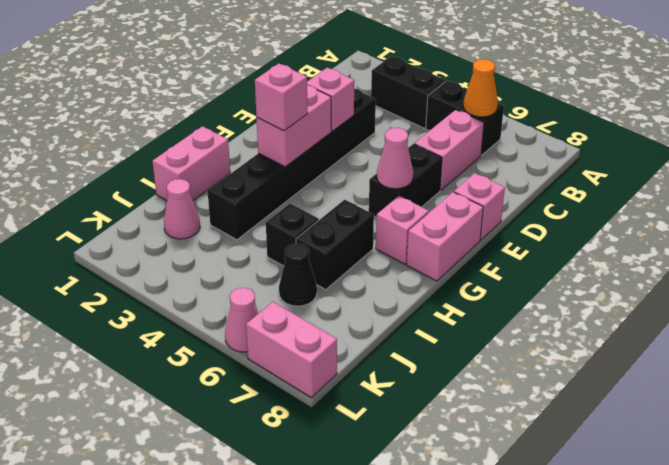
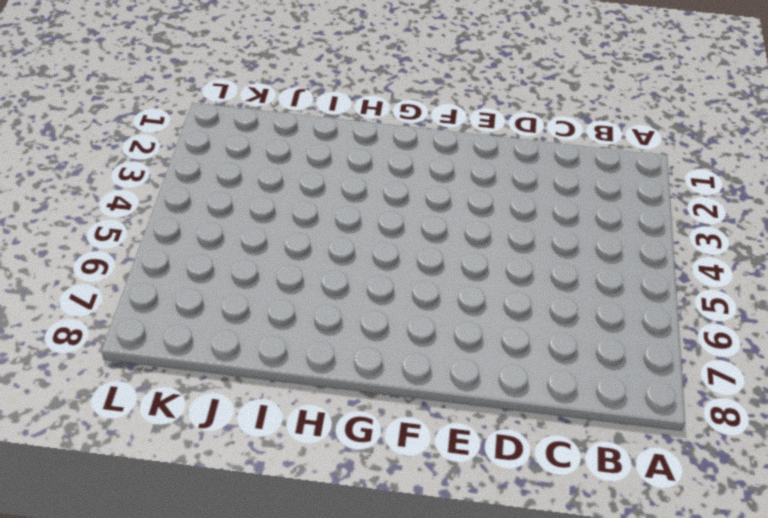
none -> black brick B3:B4 level 1
none -> black brick B5:B6 level 1
none -> pink brick C6:D6 level 1

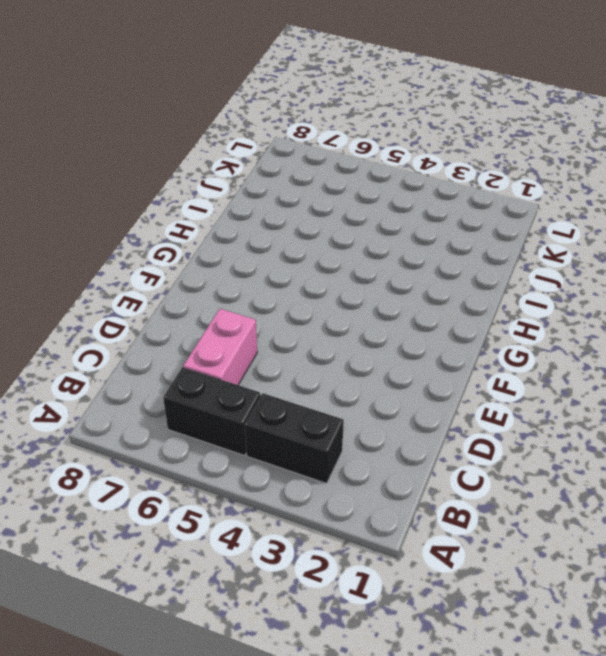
none -> black brick D3:I3 level 1
none -> black brick E6:F6 level 1
none -> pink brick E8 level 1

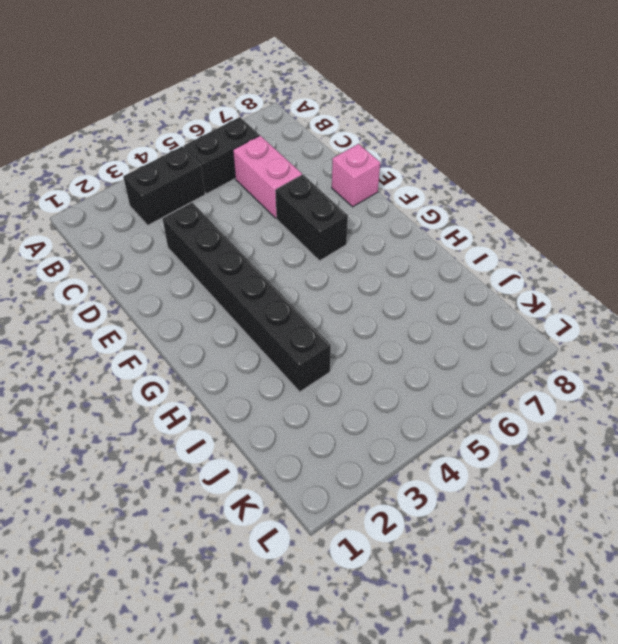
none -> pink brick F8:G8 level 1
none -> pink brick G7 level 1
none -> pink brick H1:I1 level 1

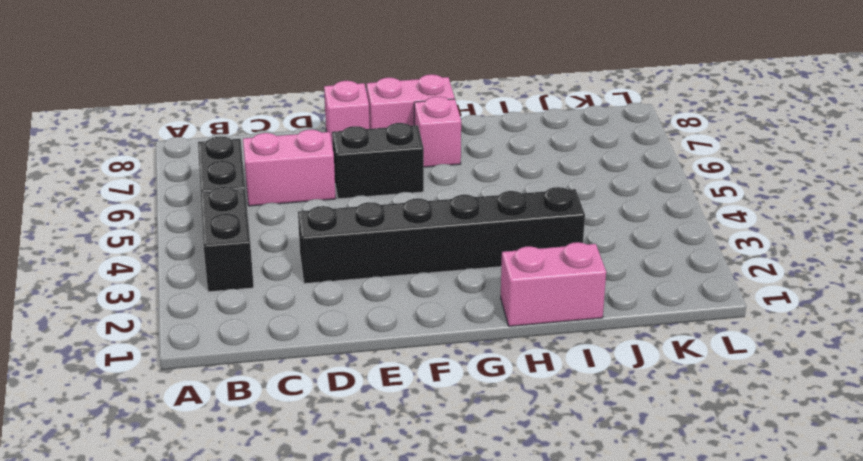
none -> black brick H6:I6 level 1
none -> black brick I5 level 1
none -> pink cone J2 level 1

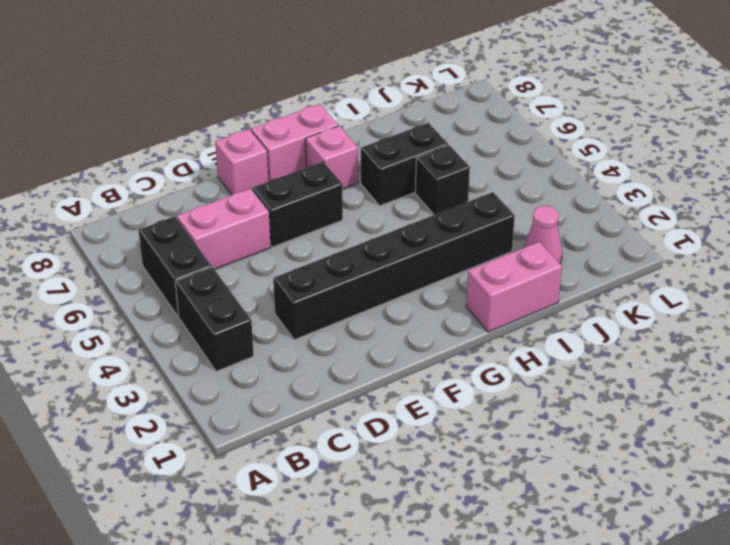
none -> black cone J6 level 1
none -> pink cone L6 level 1
none -> pink brick L7:L8 level 1

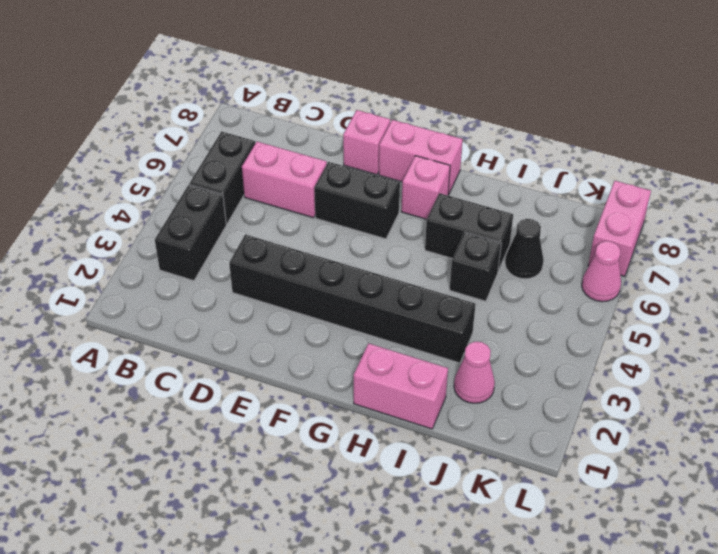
none -> orange cone B6 level 2
none -> pink brick E3 level 2
none -> pink brick F3:G3 level 2

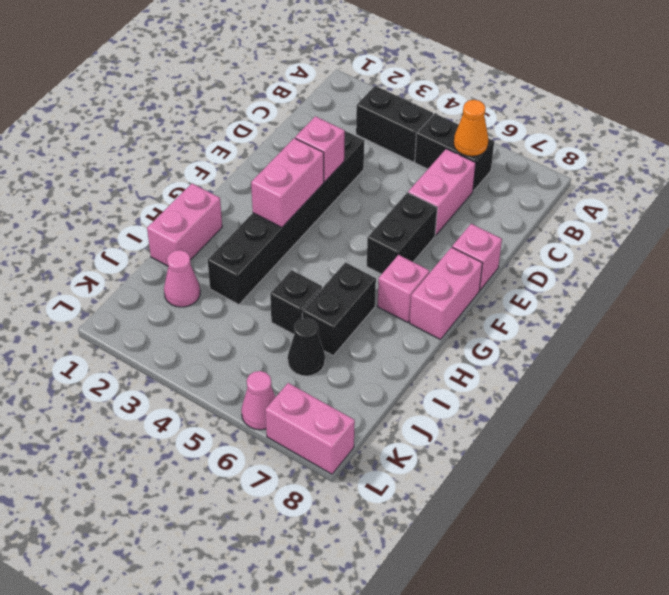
none -> pink cone F6 level 2
none -> pink brick G3 level 3

